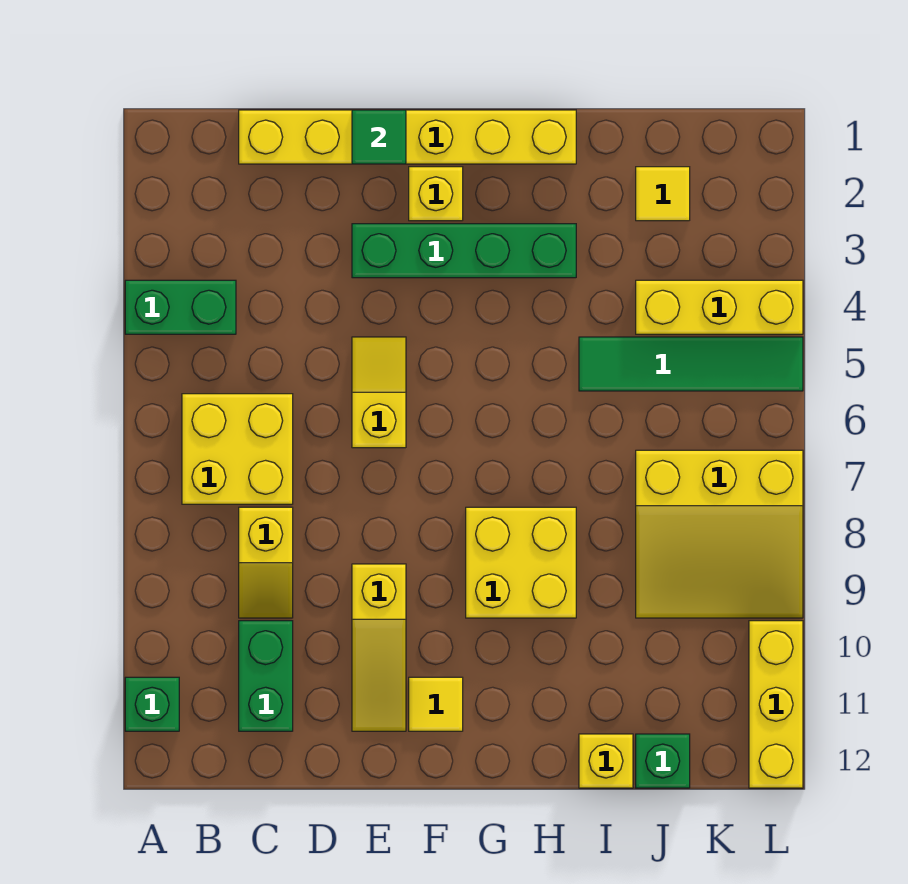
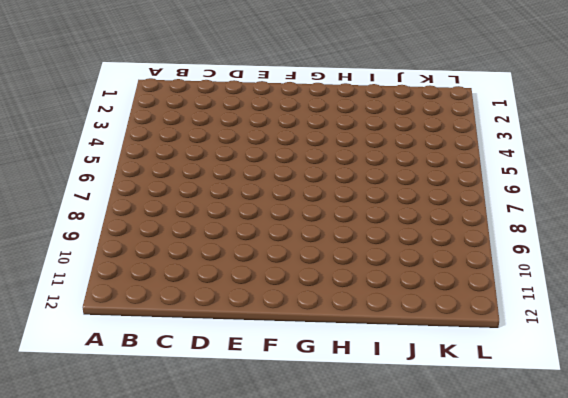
none -> green brick A4:B4 level 1
none -> green brick A11 level 1
none -> yellow brick B6:C7 level 1

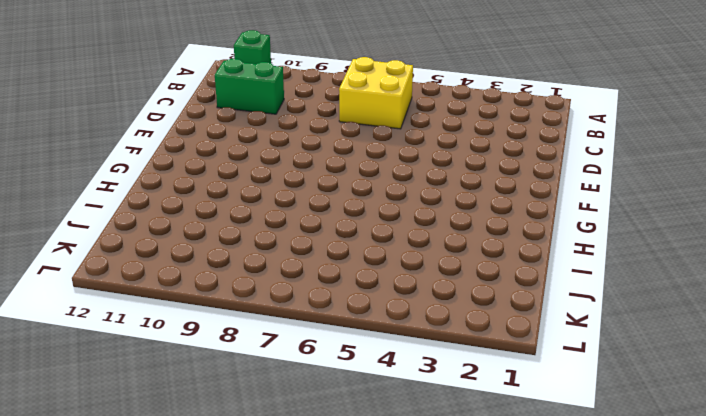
none -> green brick A4:B4 level 1
none -> yellow brick C1:H1 level 1
none -> yellow slope C8:C9 level 1 top 8

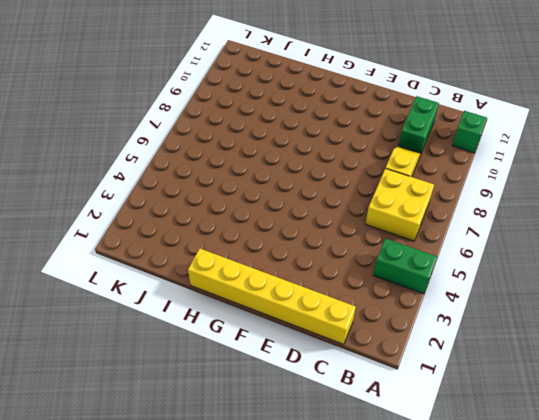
none -> green brick E3:H3 level 1
none -> yellow slope E5:E6 level 1 top 6
none -> yellow slope E9:E11 level 1 top 9

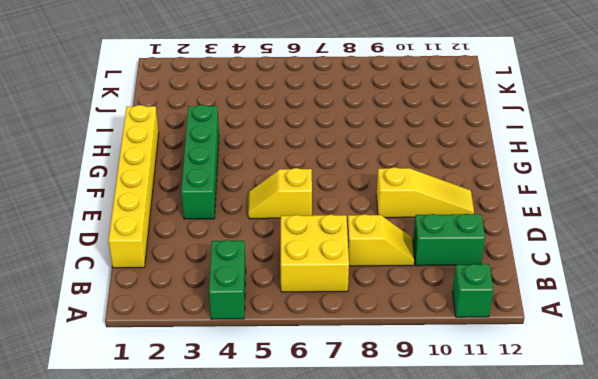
none -> yellow brick F2 level 1
none -> yellow tile F11 level 1
none -> yellow brick G8:H9 level 1

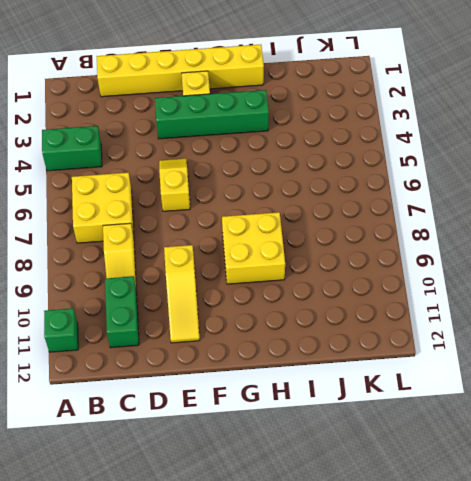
none -> yellow tile F11 level 1
none -> green tile I5:L5 level 1
none -> yellow brick I12 level 1

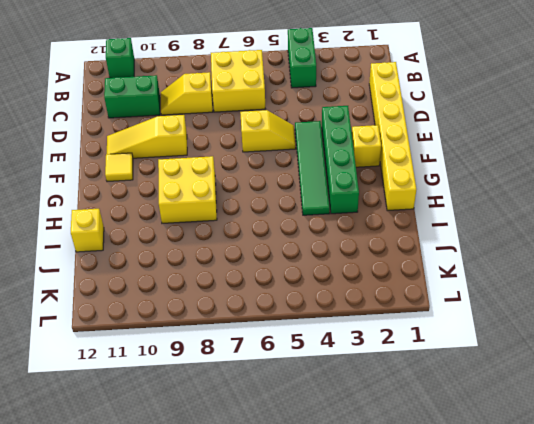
green tile E4:H4 level 1 -> green tile I5:L5 level 1
none -> yellow tile J2 level 1
none -> yellow brick J4:L4 level 1
none -> yellow slope J7:L9 level 1 top 7

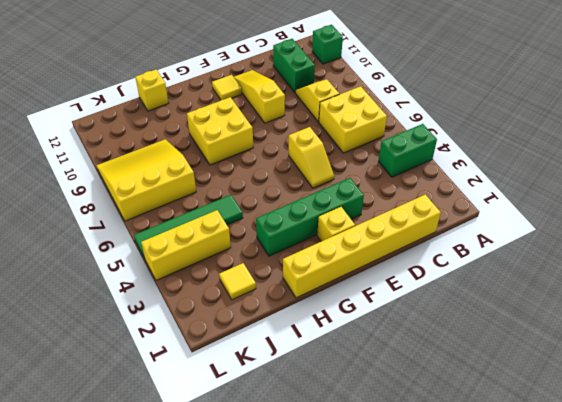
none -> green brick J12 level 1
none -> yellow brick L10:L12 level 1
none -> green tile E1 level 2

